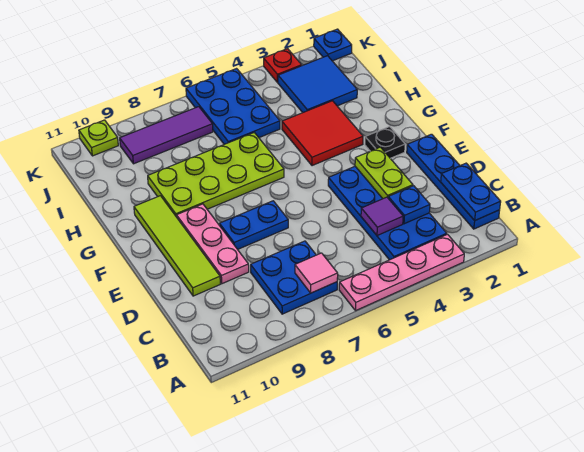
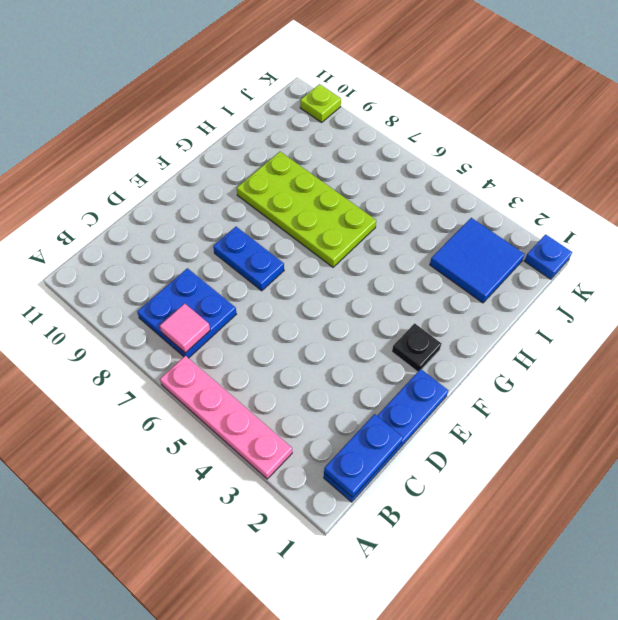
none -> blue plate B3:E4 level 1
none -> pink plate D9:F9 level 1
none -> lime tile D10:G10 level 1

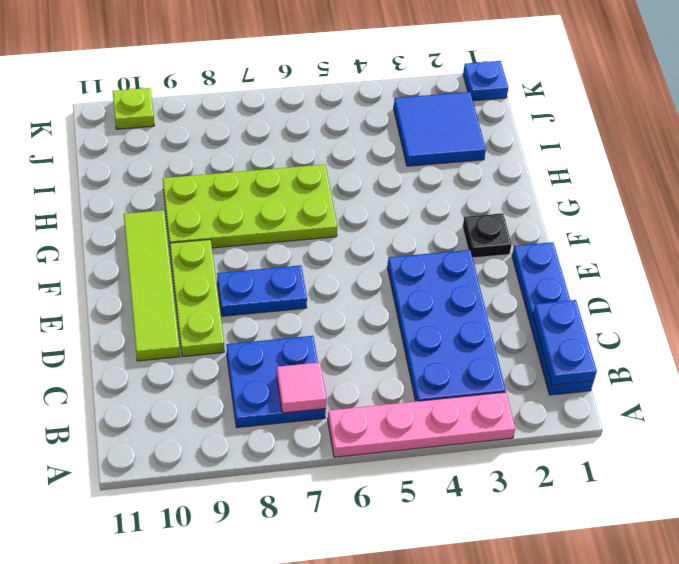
lime plate D9:F9 level 1 -> pink plate D9:F9 level 1
none -> red tile G3:H4 level 1
none -> blue plate I5:K6 level 1
none -> purple tile J7:J9 level 1

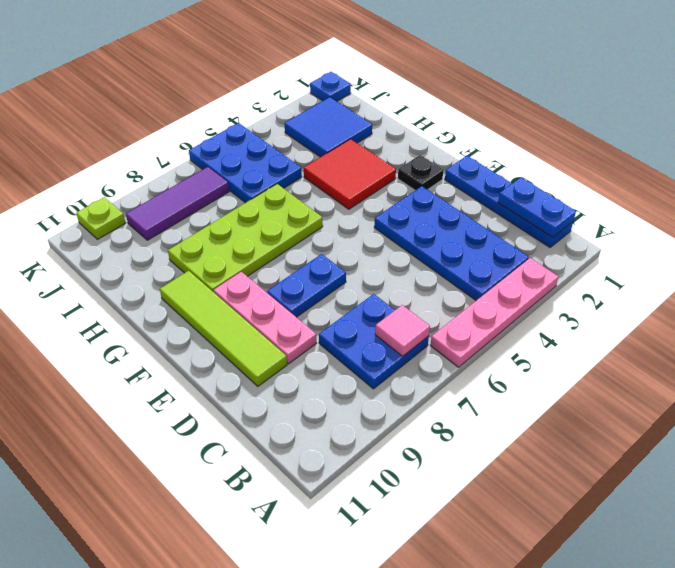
none -> red plate K3 level 1
none -> blue plate C3 level 2
none -> purple tile C4 level 2

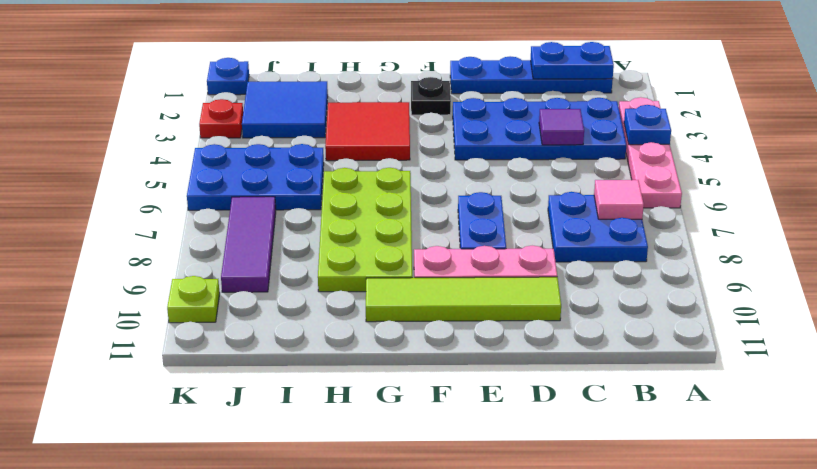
blue plate A4 level 2 -> blue plate C3 level 2
none -> lime plate D3:E3 level 2

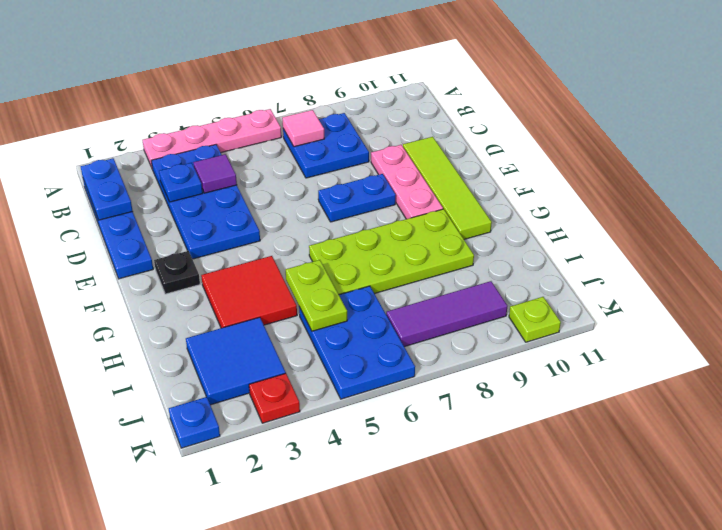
lime plate H5:I5 level 2 -> lime plate D3:E3 level 2

